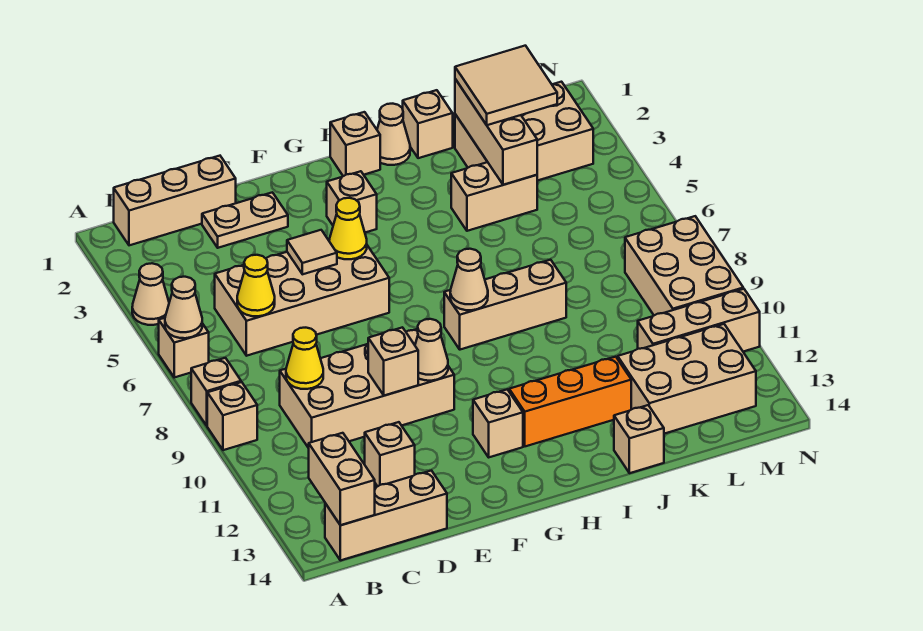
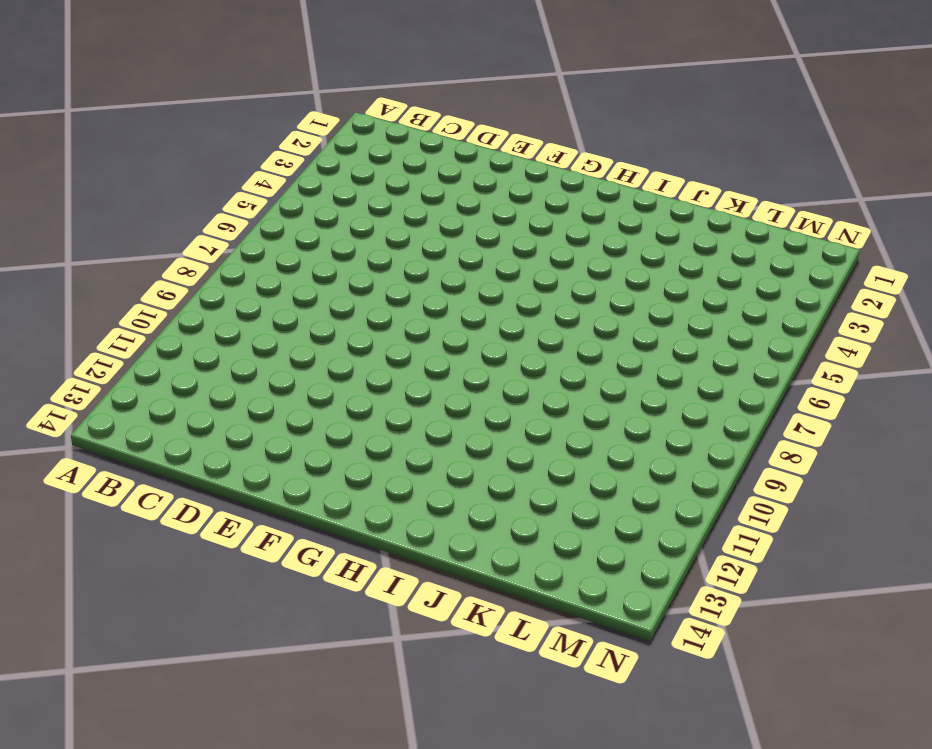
none -> tan cone A4 level 1
none -> tan brick A6 level 1
none -> tan brick A8 level 1
none -> tan brick A9 level 1

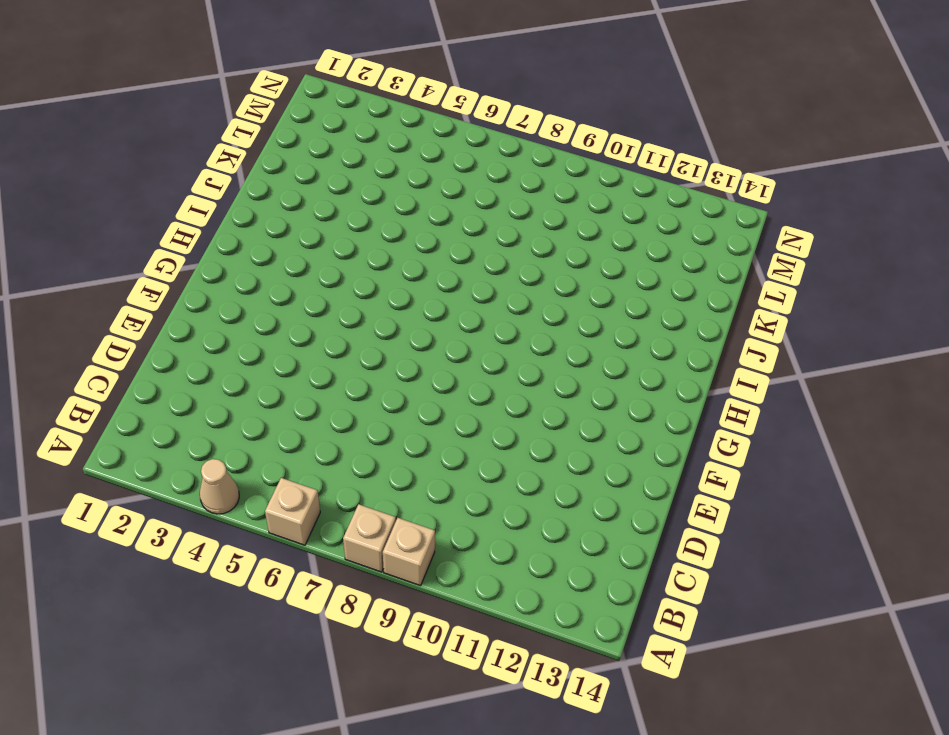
none -> tan brick B1:D1 level 1
none -> tan brick B14:D14 level 1
none -> tan brick C5:F6 level 1
none -> tan brick C9:F10 level 1

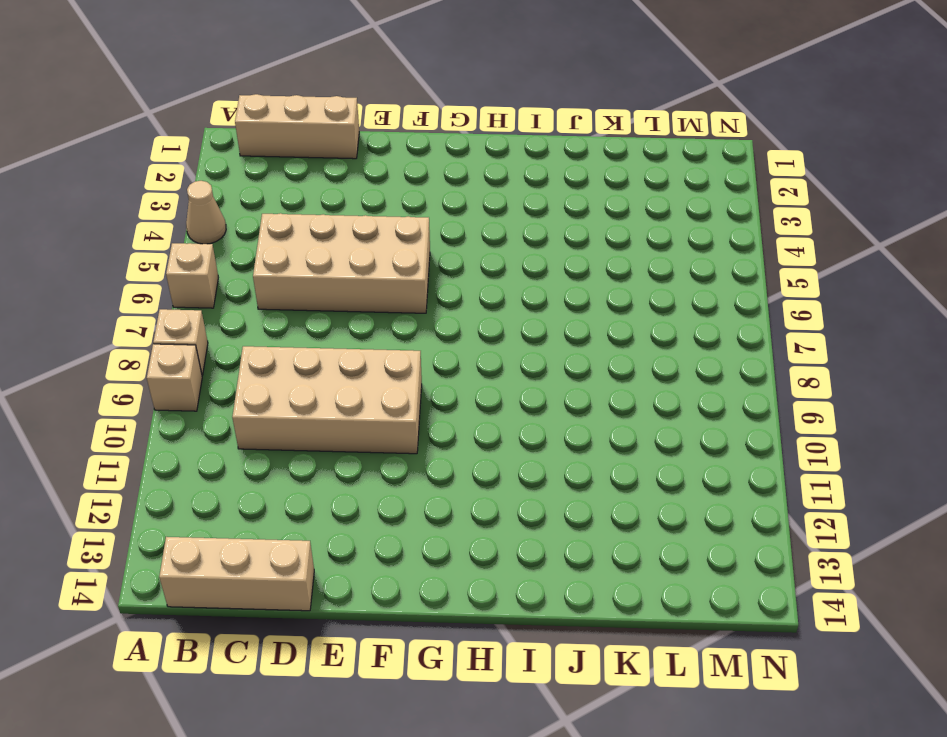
none -> tan plate D2:E2 level 1
none -> tan brick D12 level 1
none -> tan brick G3 level 1
none -> tan brick G12 level 1

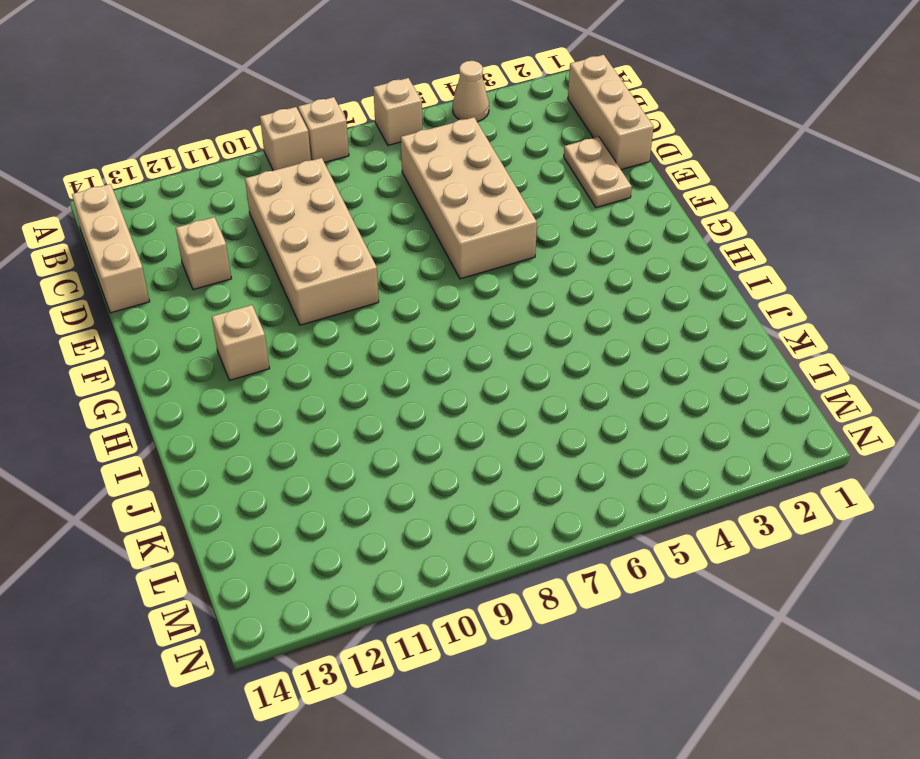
none -> tan brick G3 level 1
none -> tan brick H1 level 1
none -> tan brick H8:J8 level 1
none -> orange brick H12:J12 level 1

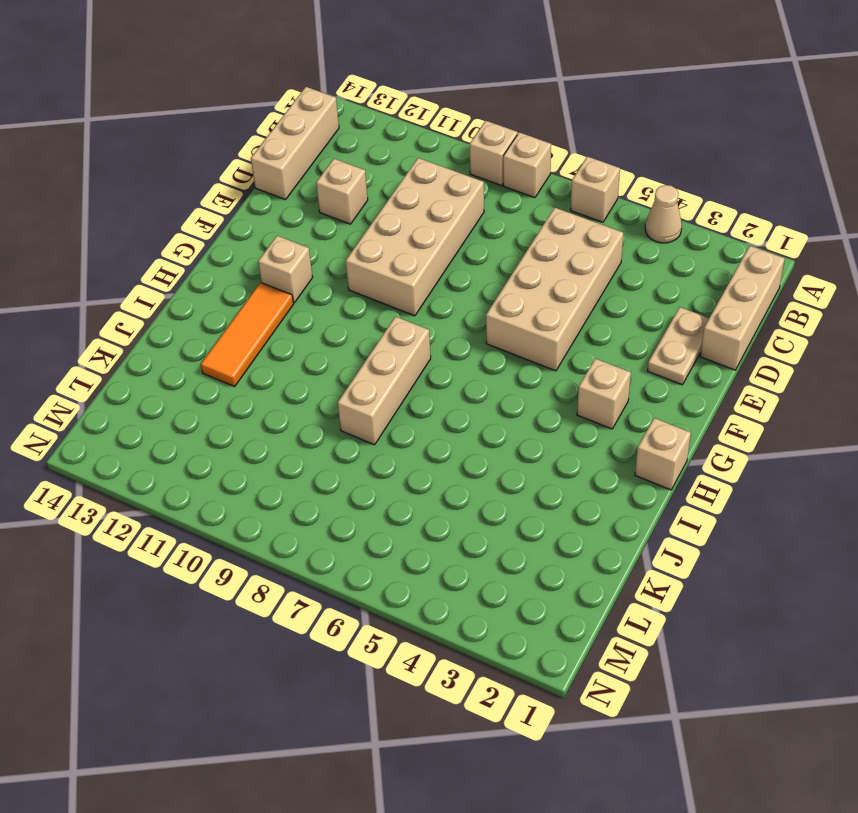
orange tile H12:J12 level 1 -> orange brick H12:J12 level 1
none -> tan cone I1 level 1
none -> tan brick J1 level 1
none -> tan brick J4:K4 level 1
none -> tan brick J14 level 1

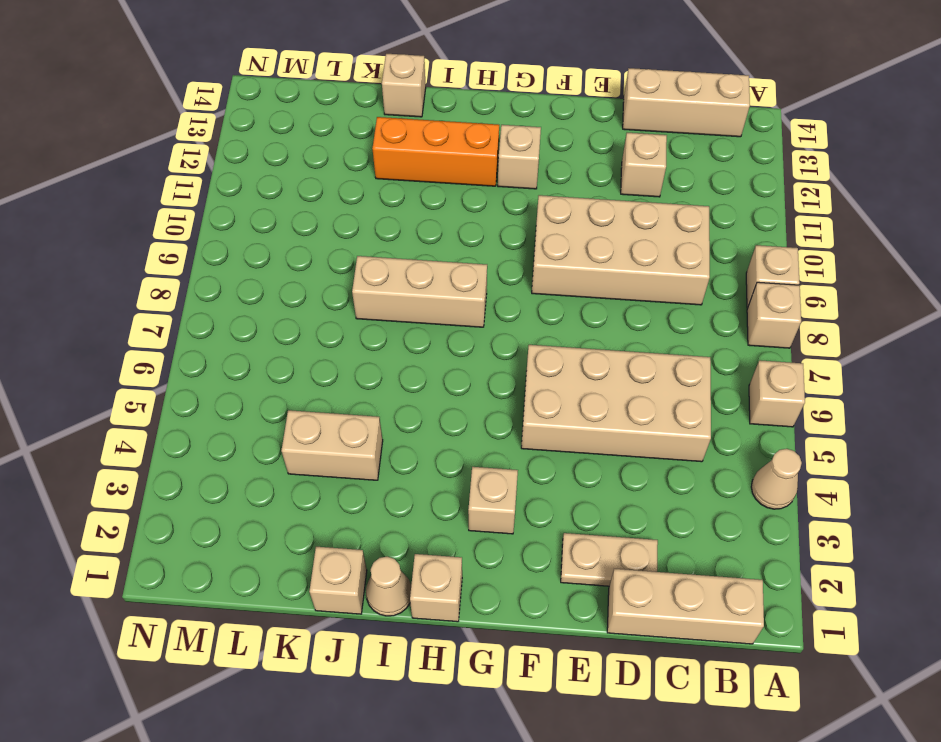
none -> tan brick K2:M3 level 1
none -> tan brick K12:M13 level 1
none -> tan brick L11:N11 level 1
none -> tan brick M8:N10 level 1

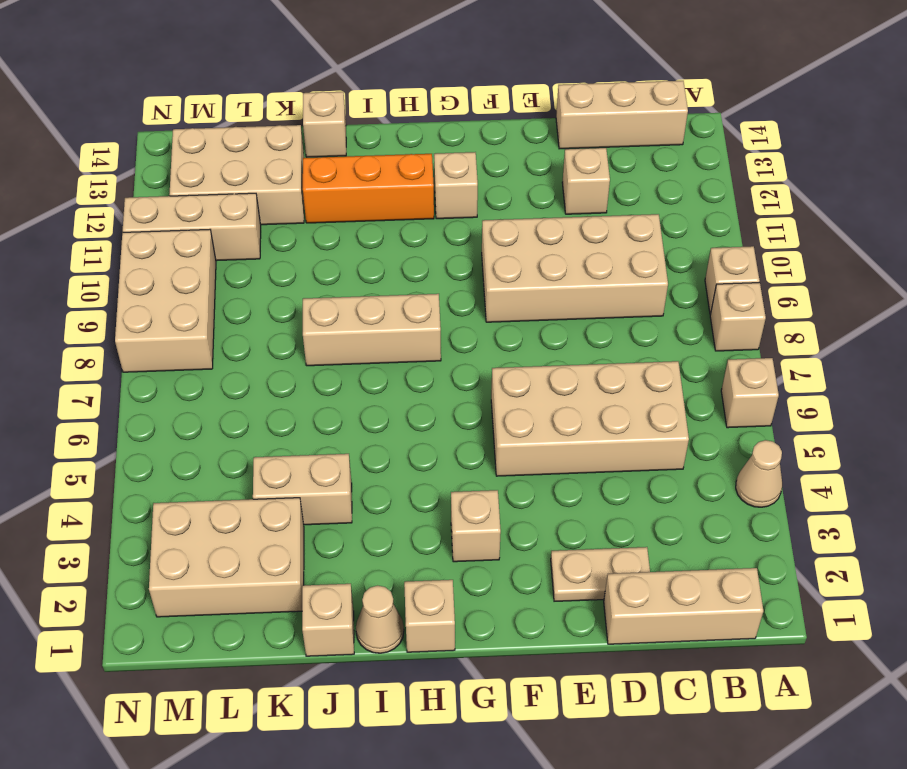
none -> tan cone A6 level 2
none -> tan brick B13:B14 level 2
none -> yellow cone C6 level 2
none -> yellow cone C9 level 2

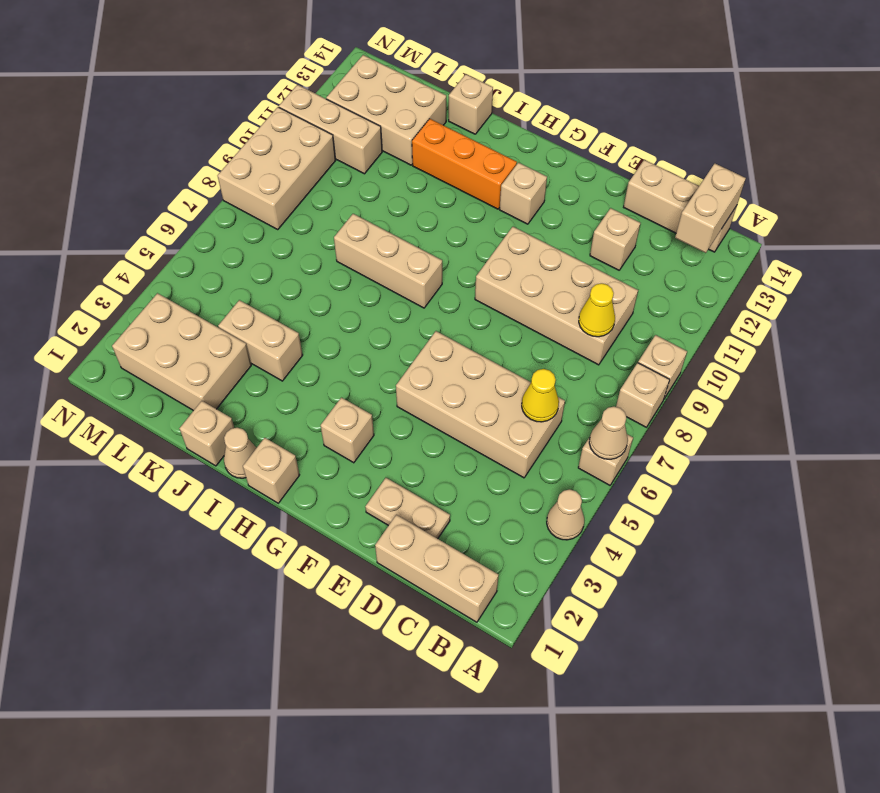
none -> tan tile E5 level 2
none -> tan brick E10 level 2
none -> yellow cone F5 level 2
none -> tan cone F10 level 2

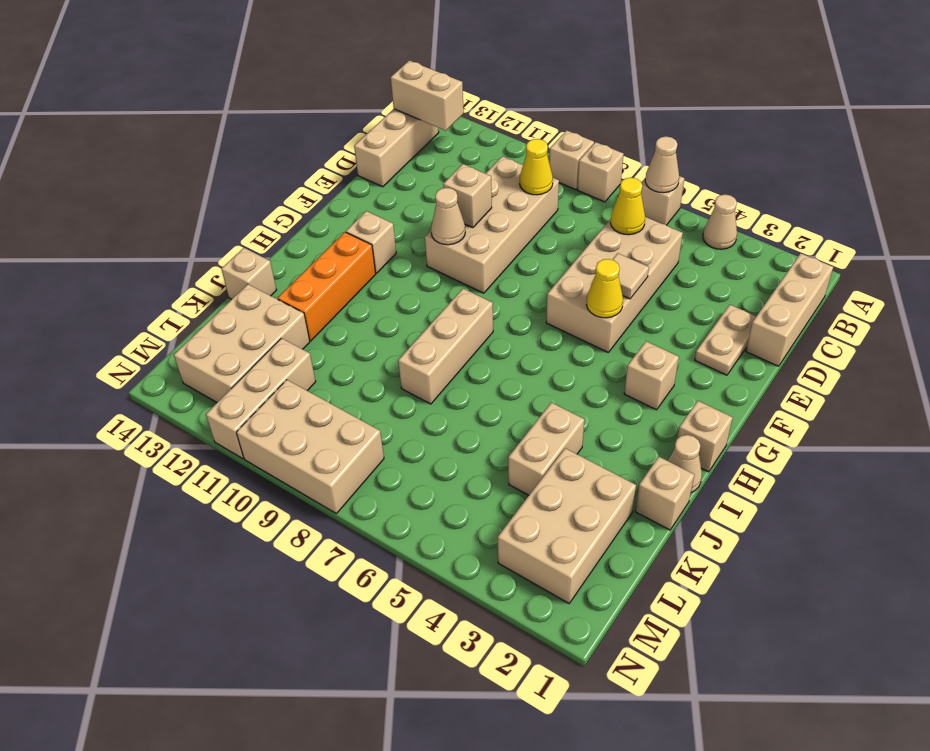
none -> tan brick D12 level 1
none -> tan cone H8 level 2
none -> tan brick K2:K4 level 2
none -> tan tile K2:L3 level 3

